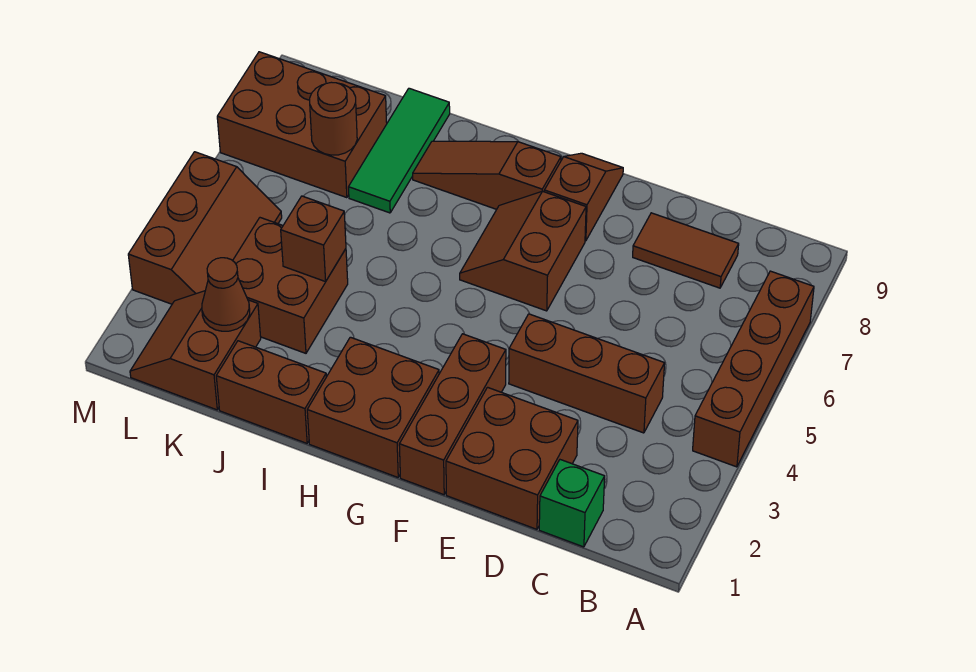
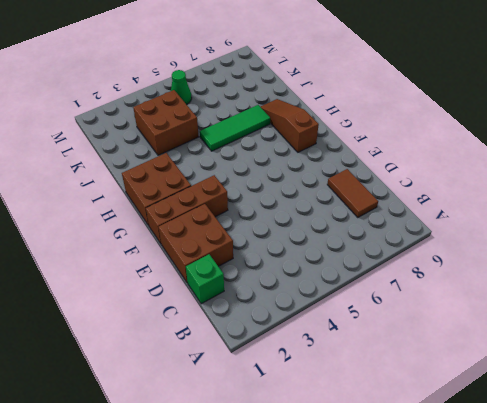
green tile I5:I7 level 1 -> green tile J7:J9 level 1
green cone L5 level 1 -> brown slope L3:M5 level 1 top M
none -> brown brick A4:A7 level 1
none -> brown brick C4:E4 level 1
none -> brown slope F6:G7 level 1 top F

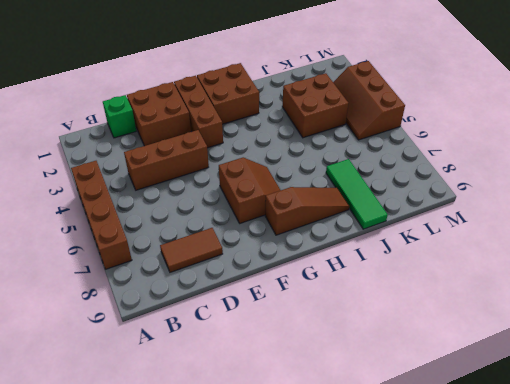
none -> brown slope F8:F9 level 1 top 8
none -> brown brick I1:J1 level 1
none -> brown slope K1:L2 level 1 top K

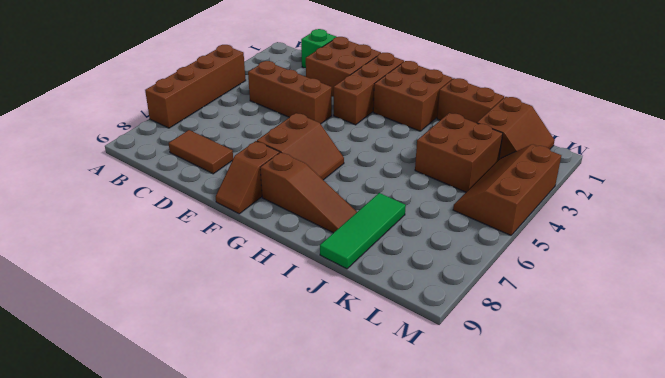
none -> brown brick K7:M8 level 1
none -> brown brick J4 level 2
none -> brown cone K2 level 2

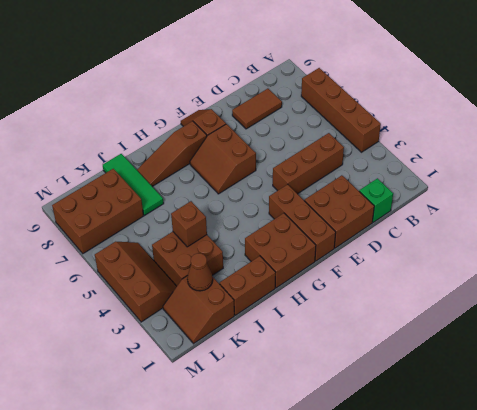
none -> brown round brick K7 level 2

